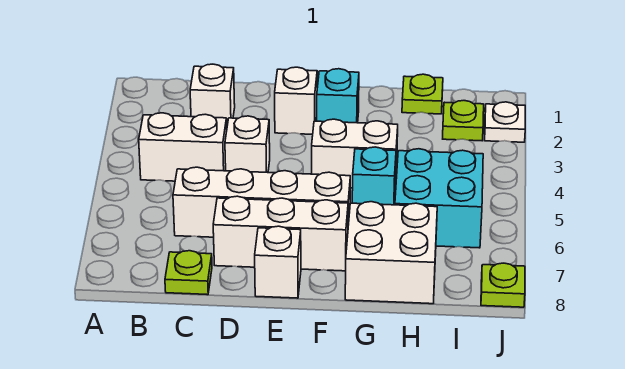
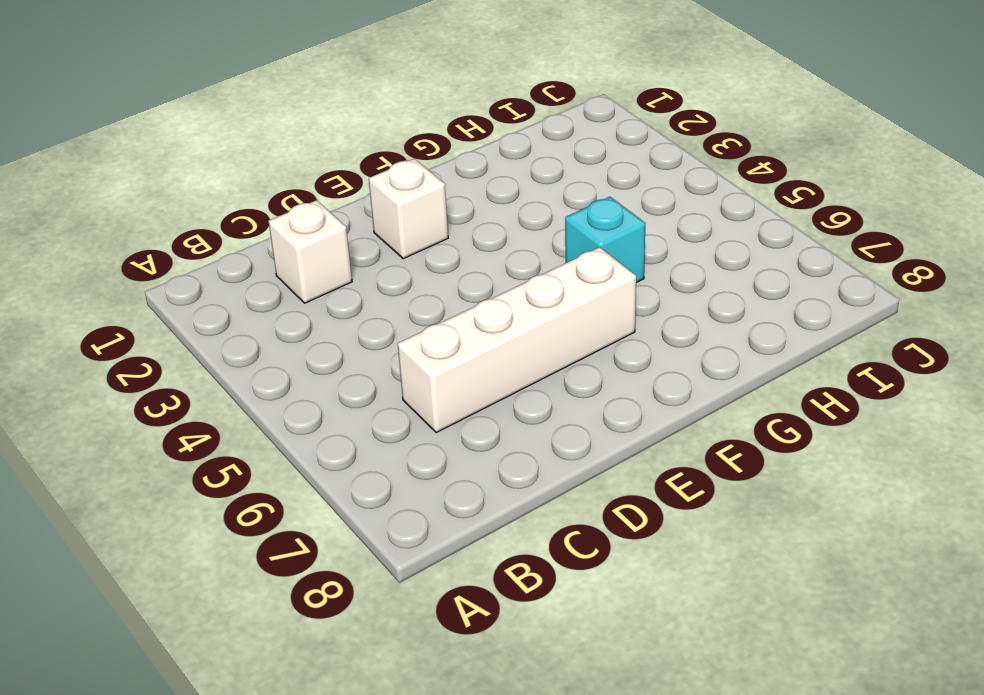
none -> white brick B4:C4 level 1
none -> lime plate C8 level 1
none -> white brick D4 level 1

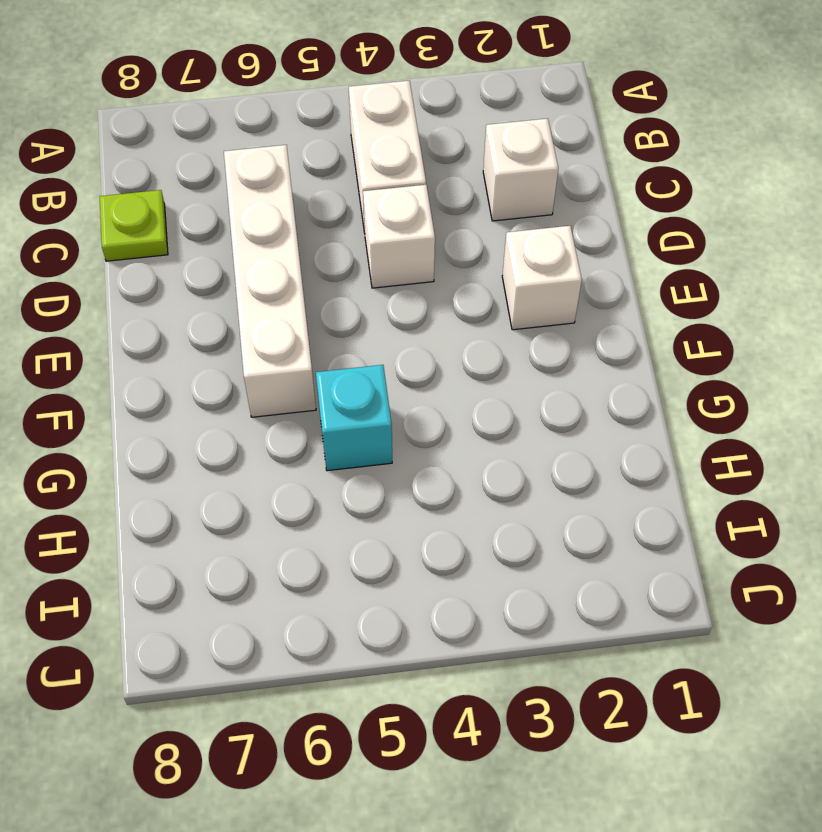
none -> white brick D7:F7 level 1
none -> white brick E8 level 1
none -> cyan brick F2 level 1

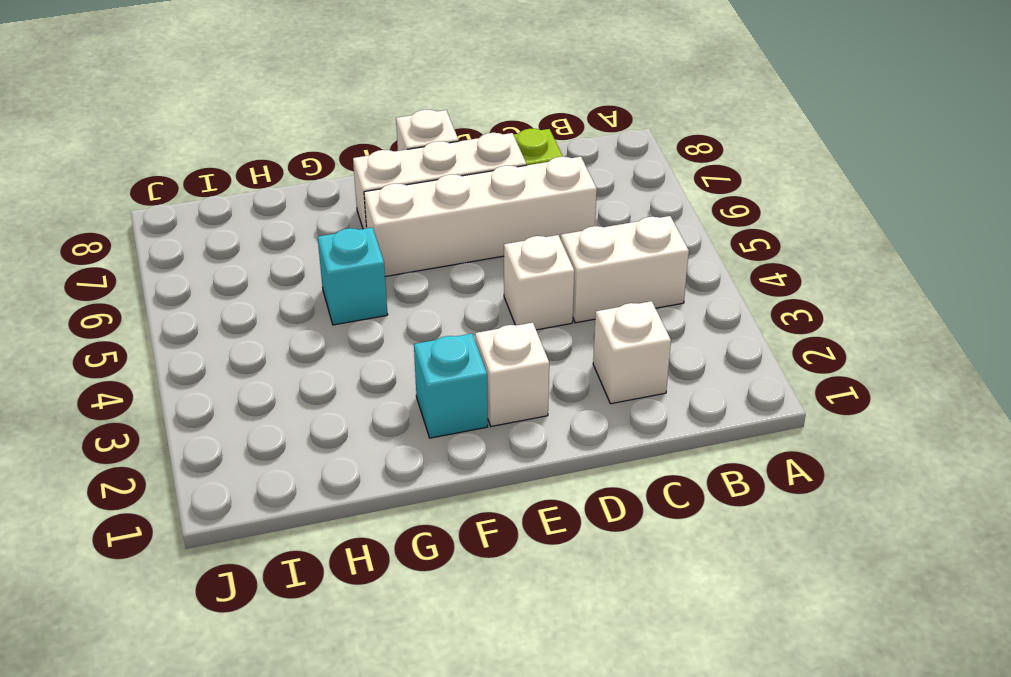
none -> white brick F4:G4 level 1
none -> white brick G7:H8 level 1
none -> lime plate H1 level 1

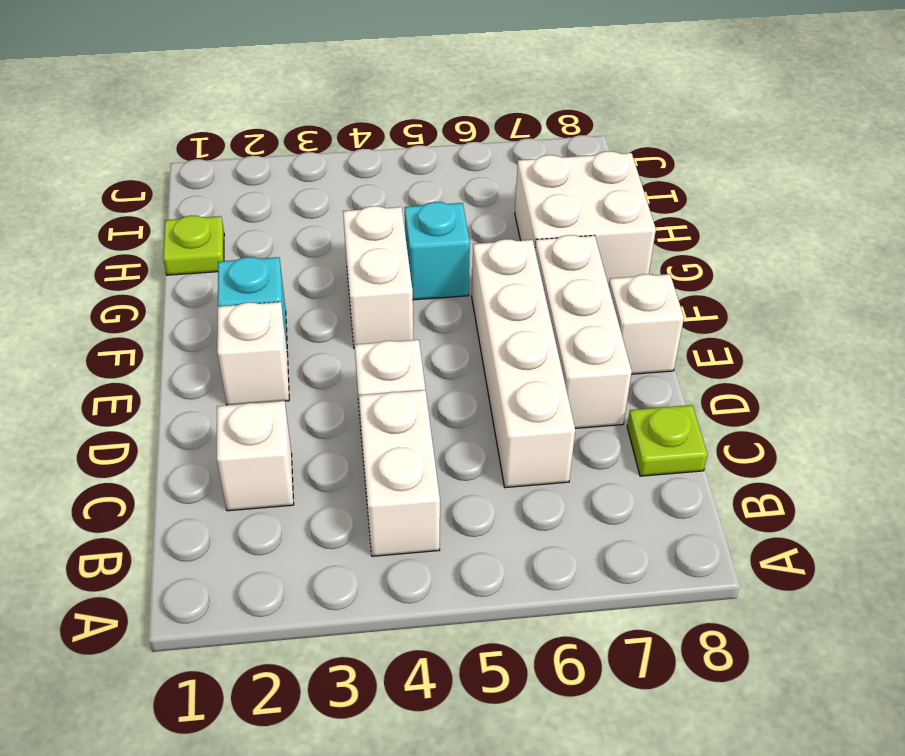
none -> cyan brick H5:I6 level 1
none -> lime plate I2 level 1
none -> white plate J2 level 1

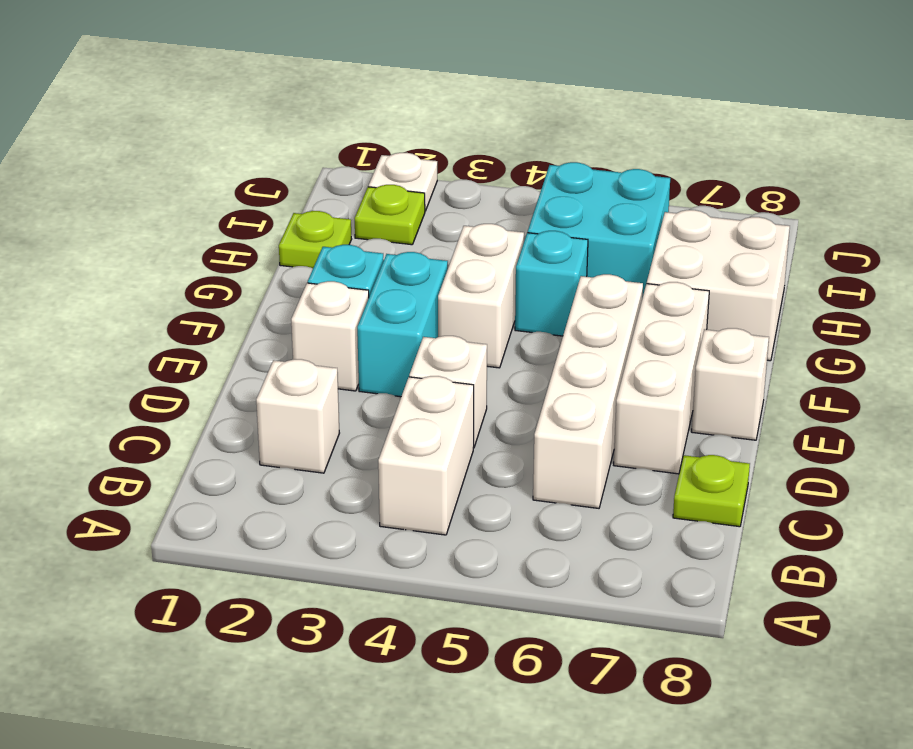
cyan brick E3:F3 level 1 -> none
none -> lime plate J8 level 1

